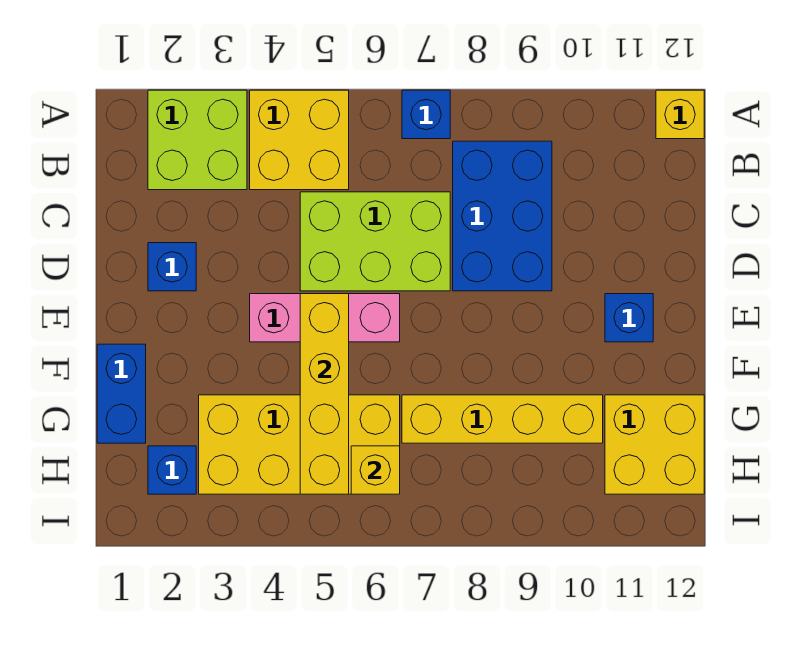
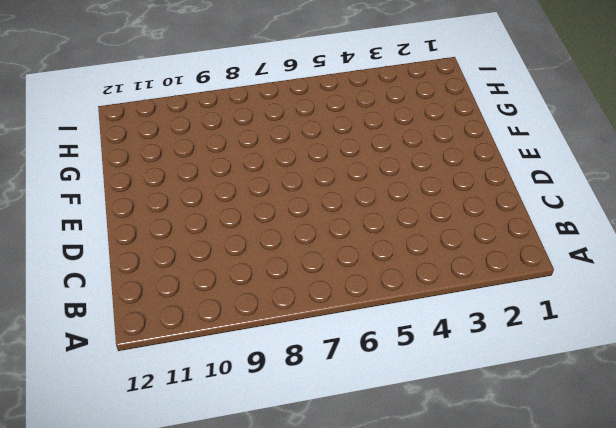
none -> lime brick A2:B3 level 1
none -> yellow brick A4:B5 level 1
none -> blue brick A7 level 1

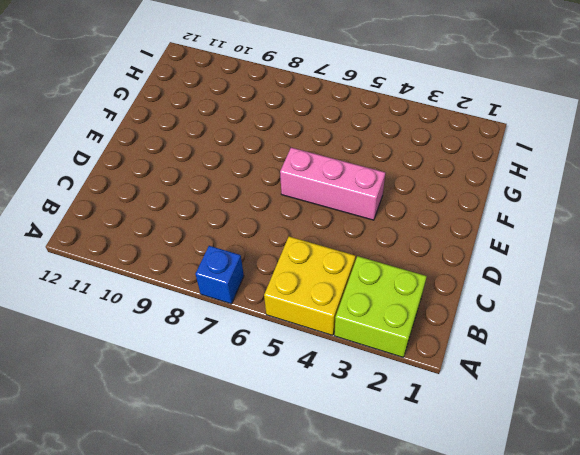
none -> yellow brick A12 level 1
none -> blue brick B8:D9 level 1
none -> lime brick C5:D7 level 1

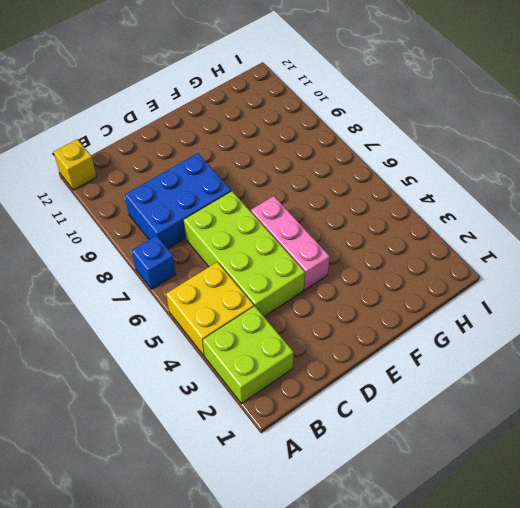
lime brick C4:D7 level 1 -> lime brick C5:D7 level 1
none -> blue brick D2 level 1
none -> blue brick E11 level 1
none -> blue brick F1:G1 level 1

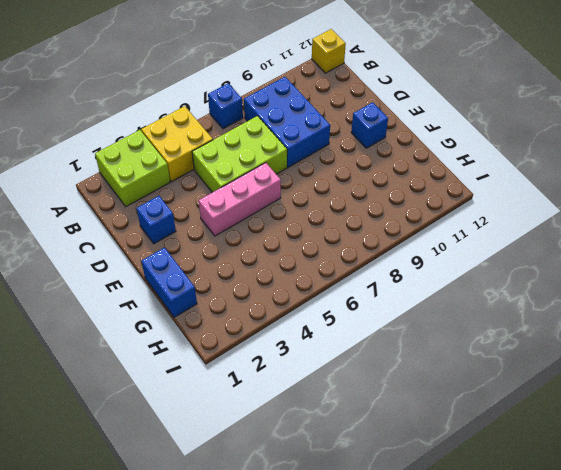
none -> yellow brick G3:H6 level 1
none -> yellow brick G7:G10 level 1
none -> yellow brick G11:H12 level 1

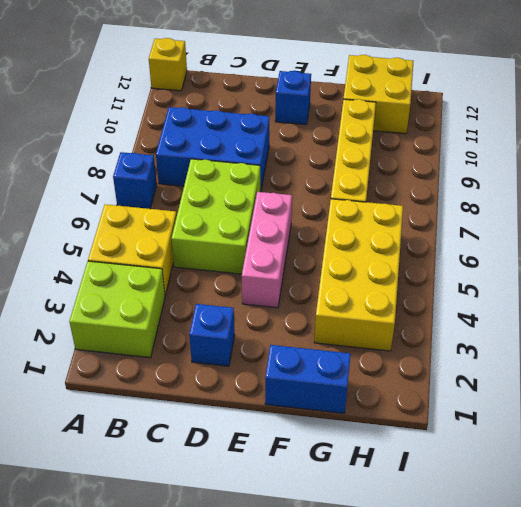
none -> blue brick H2 level 1
none -> yellow brick E5:H5 level 2
none -> yellow brick H6 level 2

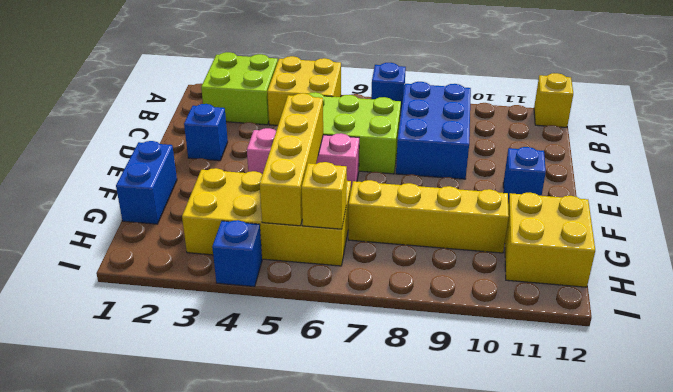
blue brick I4 level 1 -> blue brick H2 level 1

